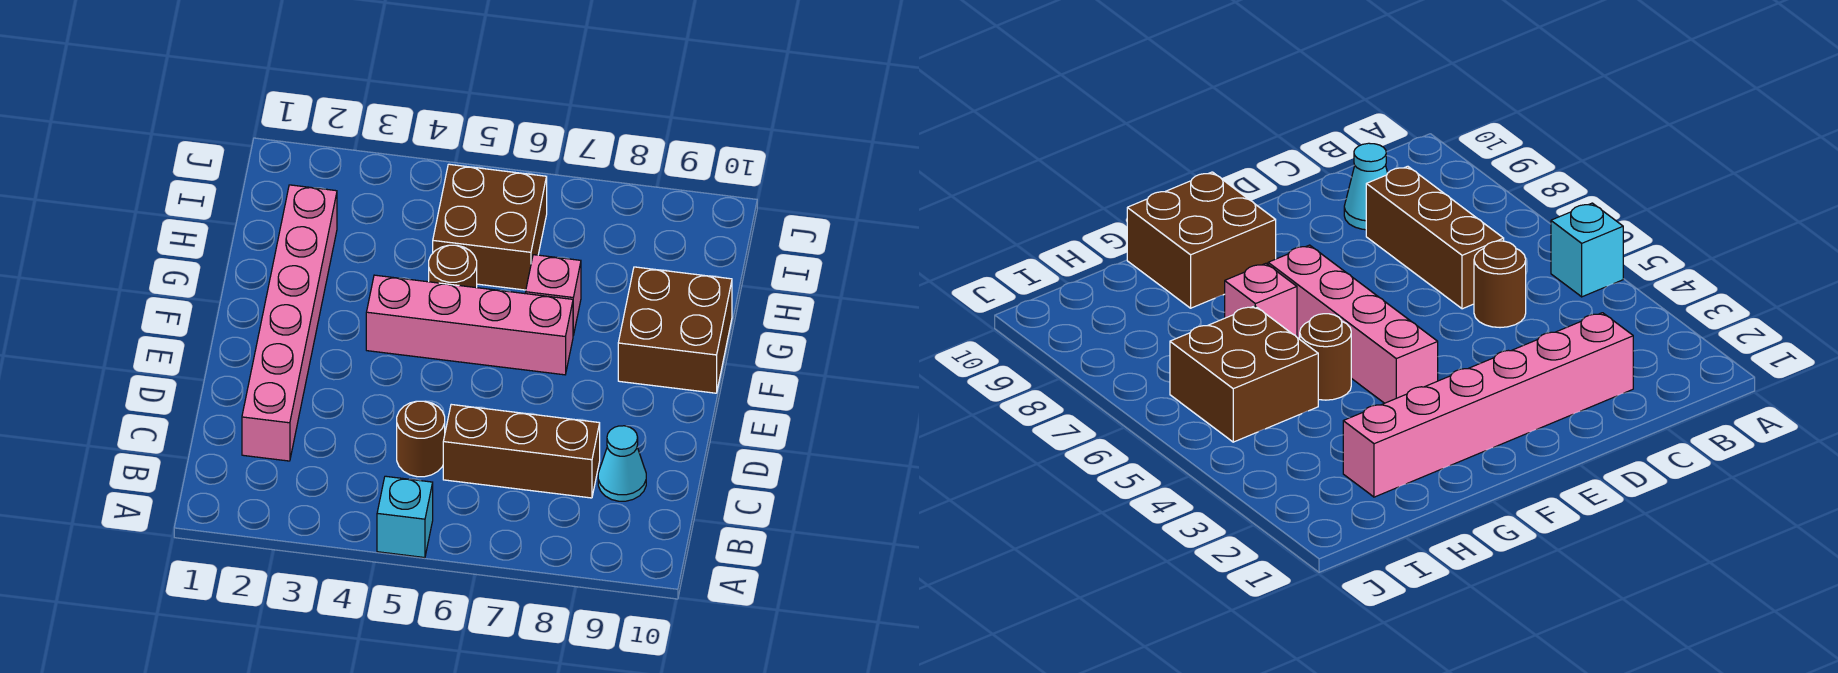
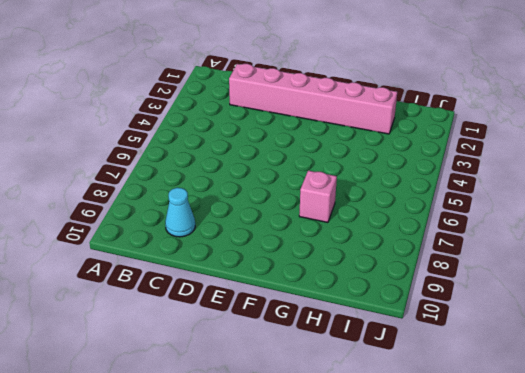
none -> cyan brick A5 level 1
none -> brown round brick C5 level 1

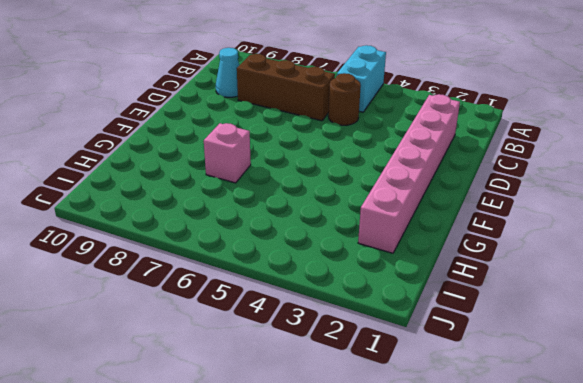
cyan brick A5:B5 level 1 -> cyan brick A5 level 1
none -> pink brick F4:F7 level 1
none -> brown brick F9:G10 level 1

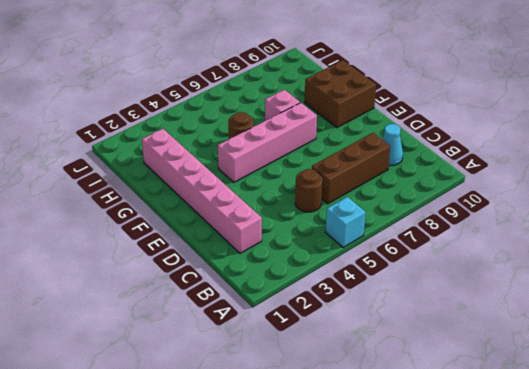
none -> brown brick H5:I6 level 1

